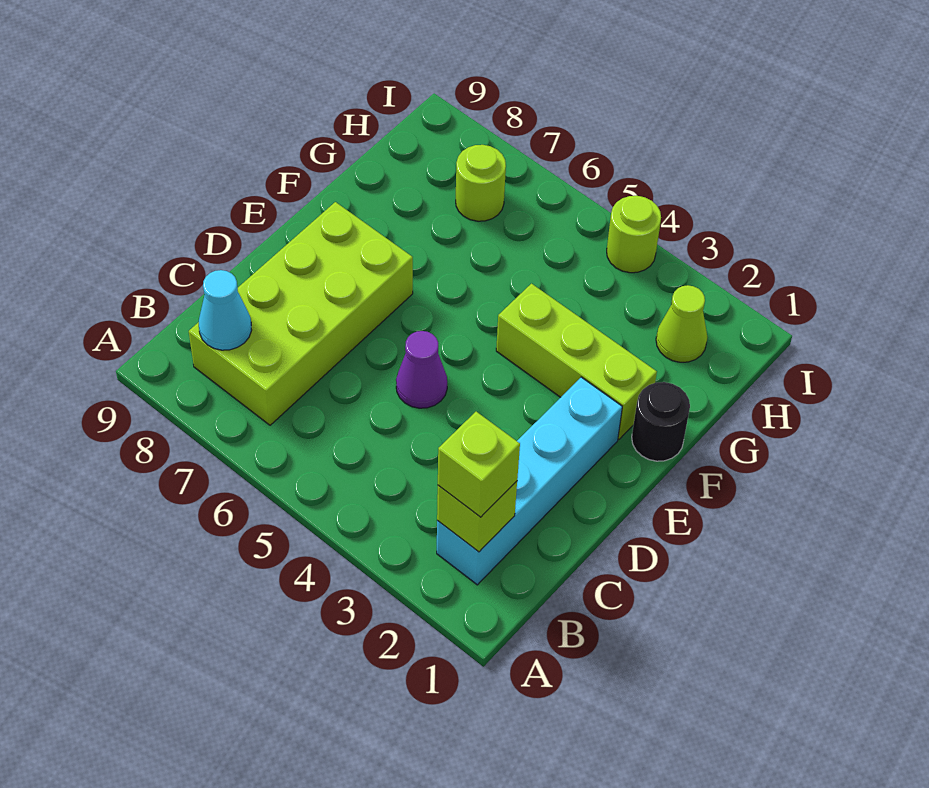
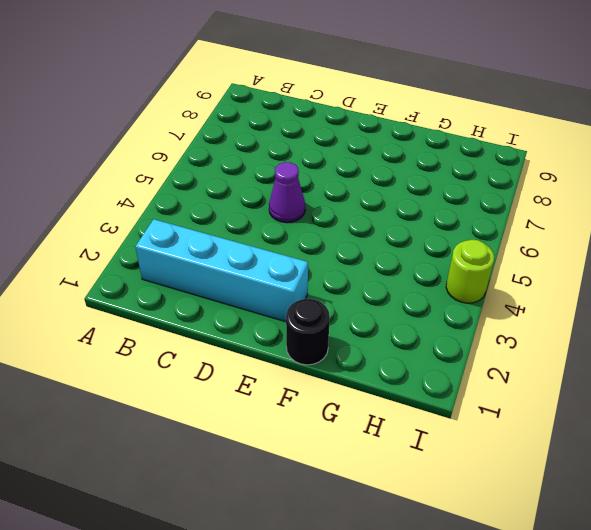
none -> lime brick B7:E8 level 1
none -> lime brick F2:F4 level 1

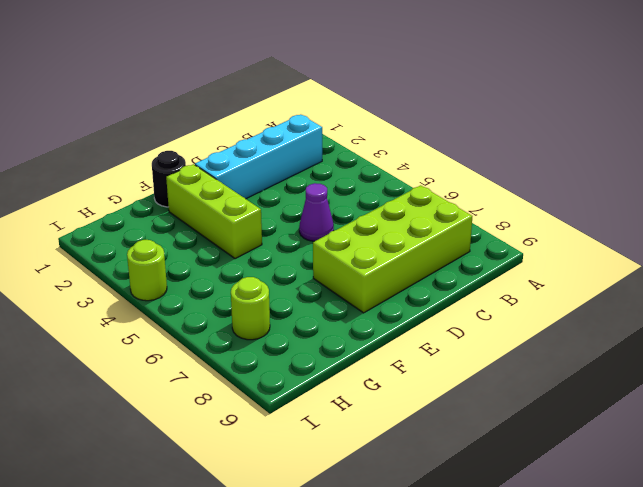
none -> lime cone H2 level 1
none -> lime brick B2 level 2

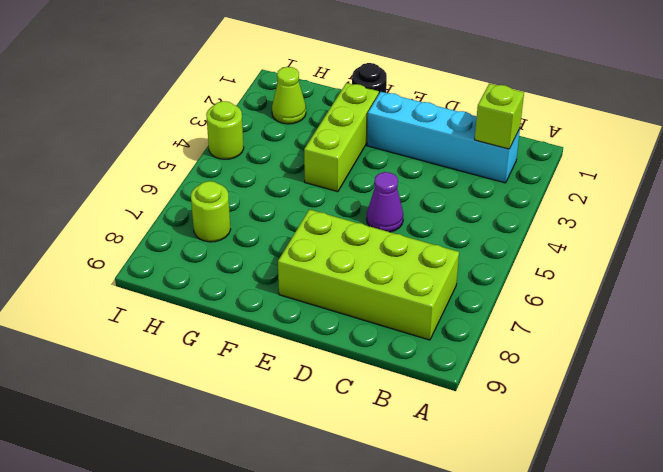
none -> cyan cone B8 level 2
none -> lime brick B2 level 3

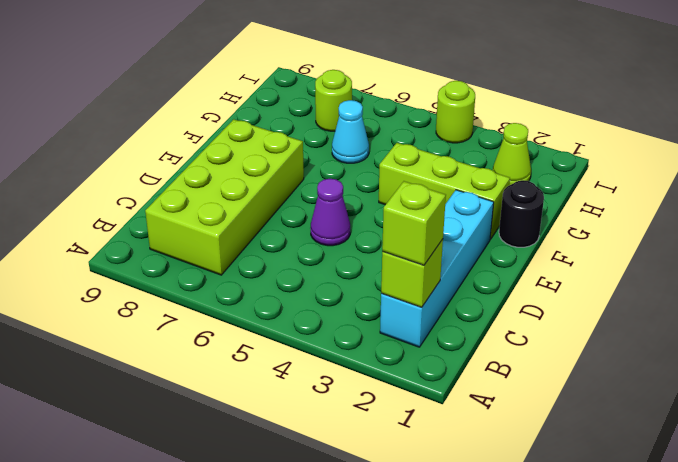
cyan cone G6 level 1 -> cyan cone B8 level 2

